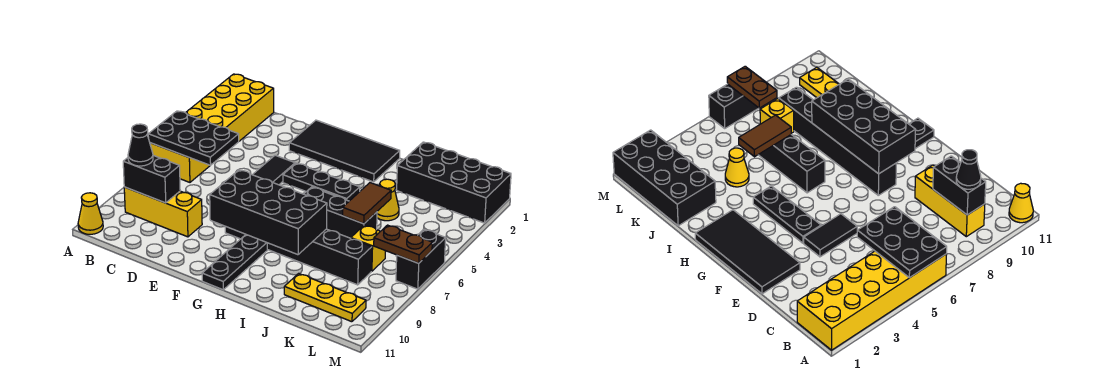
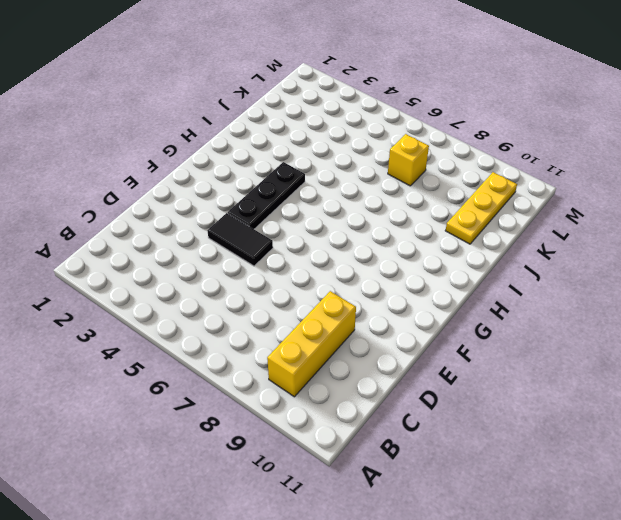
none -> yellow brick A1:B6 level 1
none -> yellow cone A11 level 1
none -> black tile E1:H2 level 1

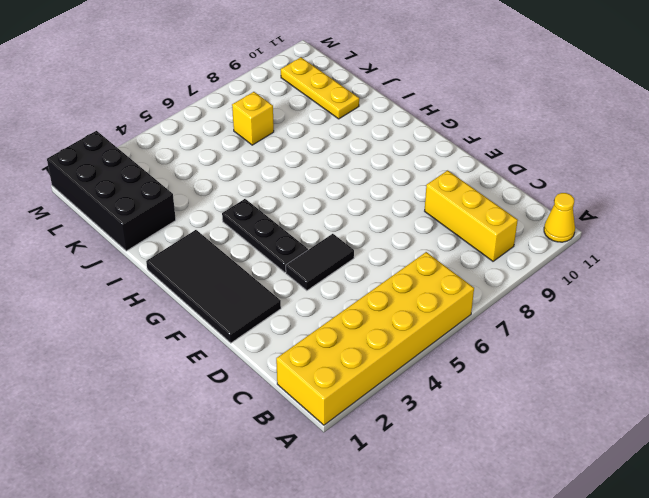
none -> black brick F8:K8 level 1
none -> black plate G9:G11 level 1
none -> black brick H6:J6 level 1

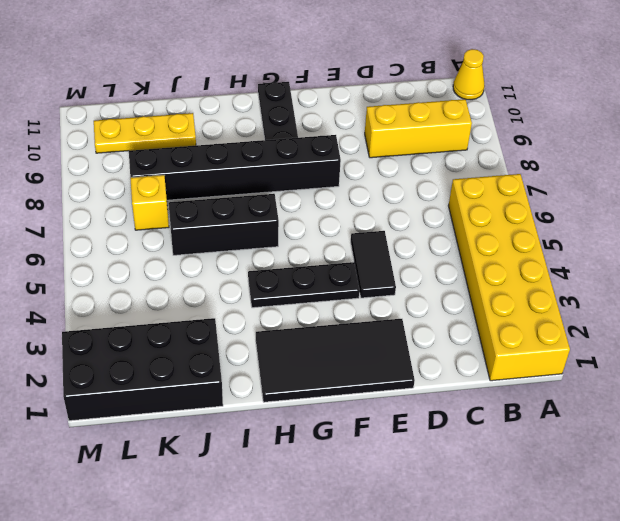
none -> yellow cone J4 level 1
none -> black brick M6:M7 level 1
none -> black plate A5:C6 level 2

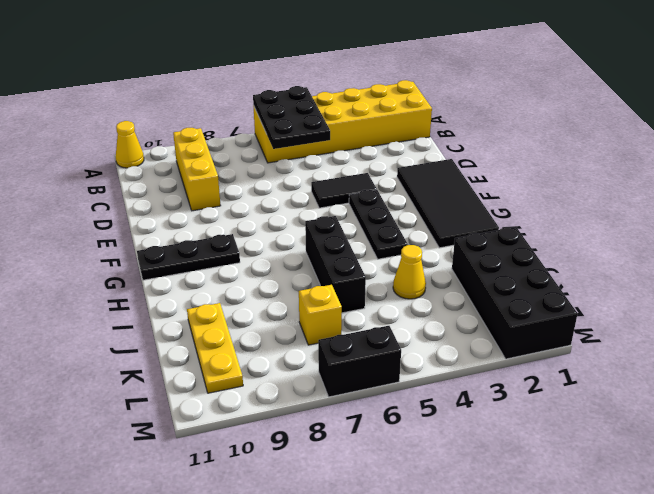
none -> black brick F8:K8 level 1
none -> black brick B9:C9 level 2
none -> black brick F8:I9 level 2

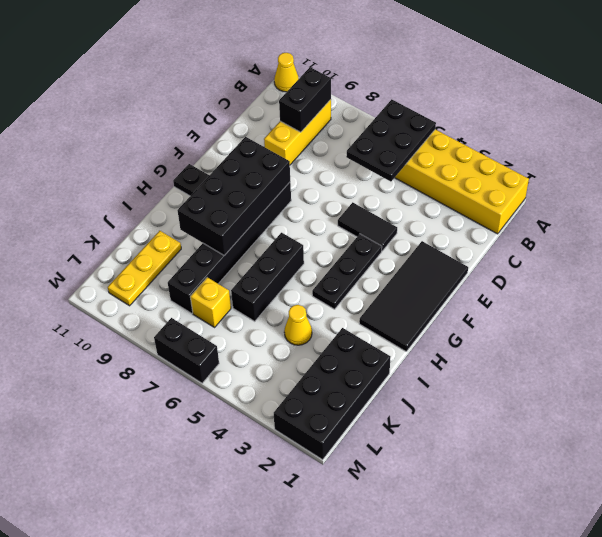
none -> brown tile J5:J6 level 2
none -> brown plate L7:M7 level 2
none -> black cone B9 level 3

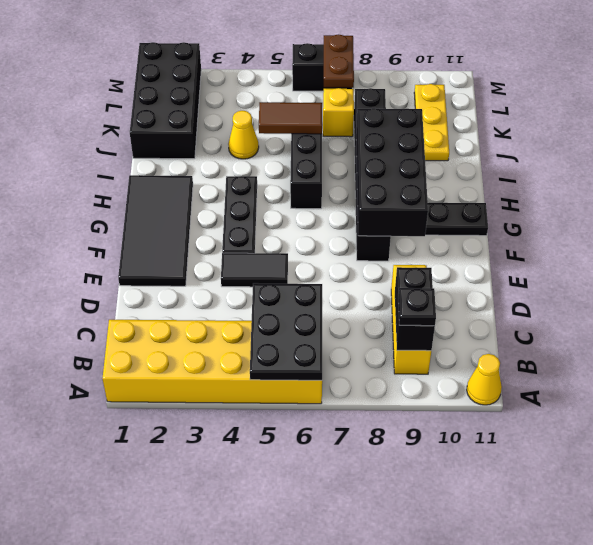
black plate B9 level 3 -> black cone B9 level 3

